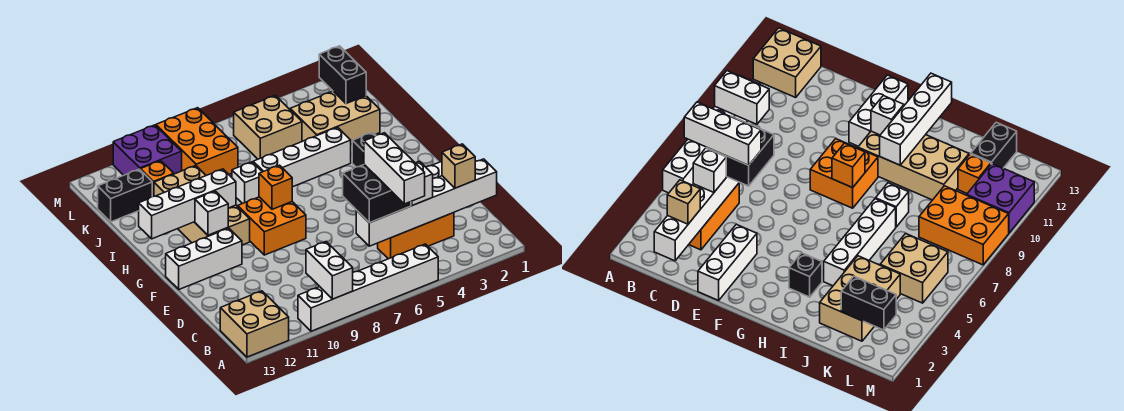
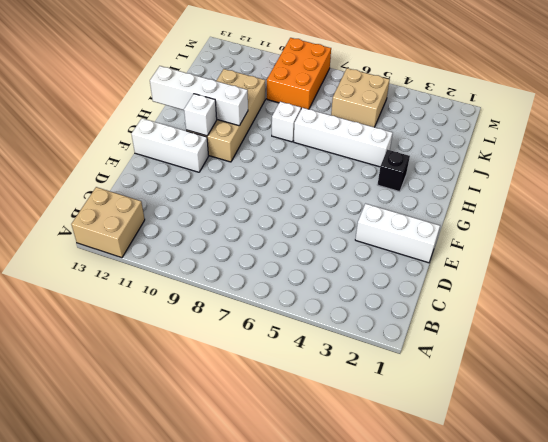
none -> white brick A5:A10 level 1
none -> orange brick C3:C5 level 1
none -> orange brick F8:G9 level 1

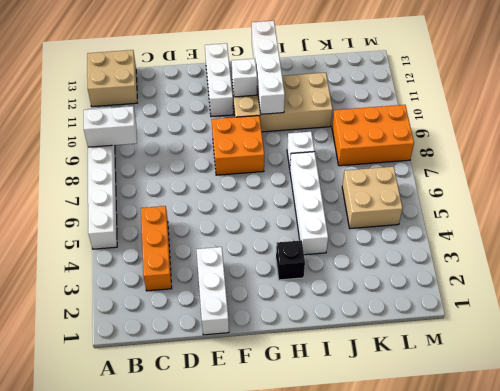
none -> tan brick J2:K4 level 1
none -> orange brick K11 level 1
none -> black brick K12:K13 level 1

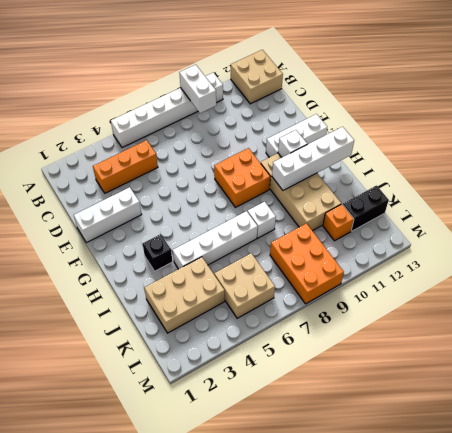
none -> purple brick L10:M11 level 1
none -> white brick C1:C6 level 2
none -> orange brick G8 level 2

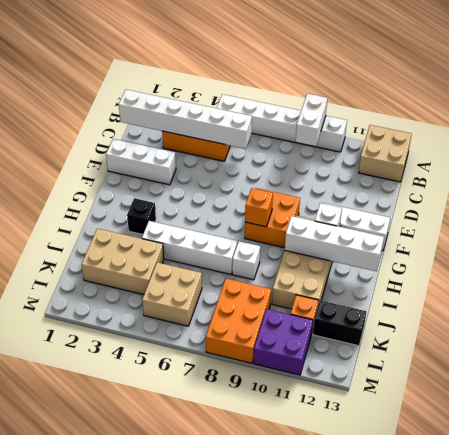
none -> black brick K2:L2 level 2
none -> tan brick C2 level 3
none -> white brick C4 level 3

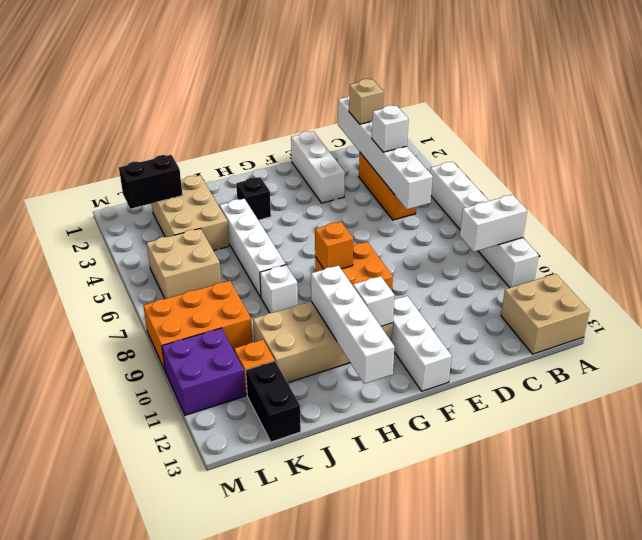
none -> black brick C5:D6 level 3
none -> white brick B5:D5 level 4

